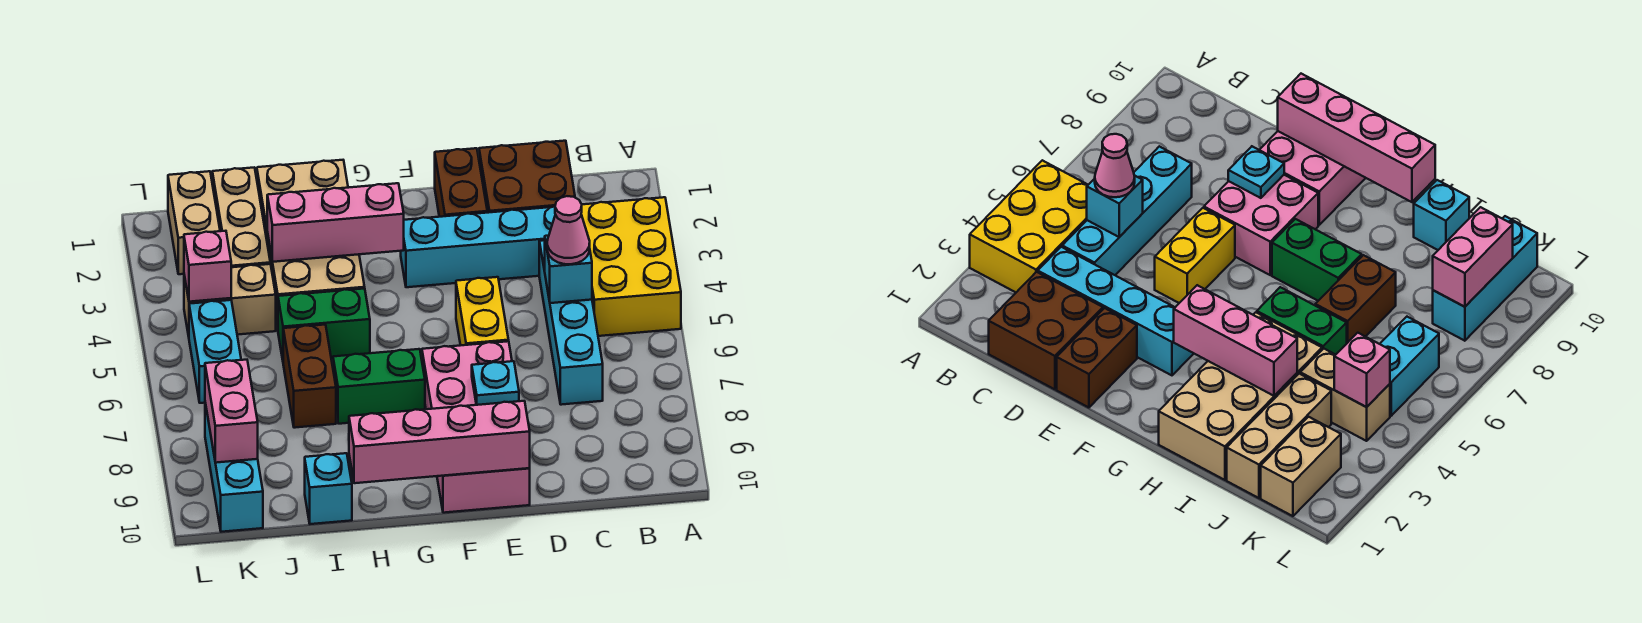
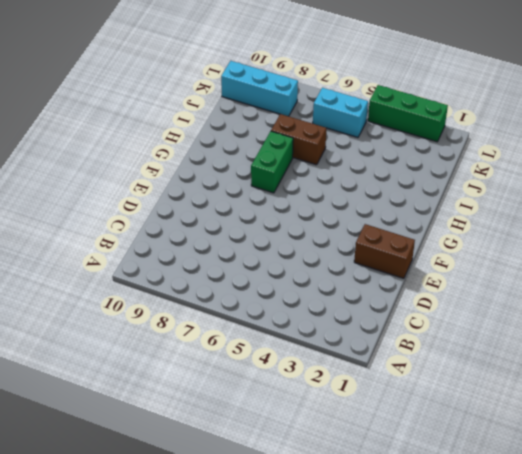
green brick L2:L4 level 1 -> none
none -> yellow brick A3:B5 level 1
none -> brown brick C1:D2 level 1
none -> cyan brick C3:F3 level 1

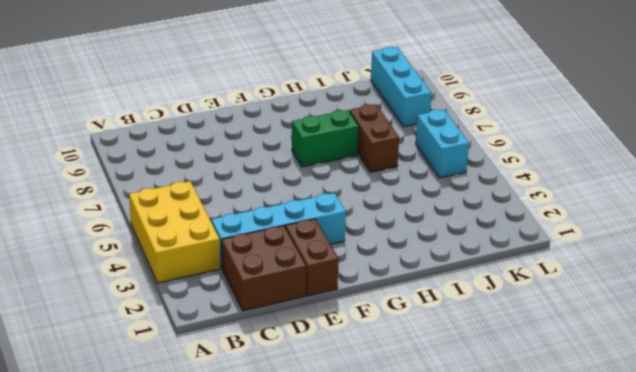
none -> cyan brick C4:C7 level 1
none -> yellow brick E5:E6 level 1
none -> pink brick E7:F8 level 1

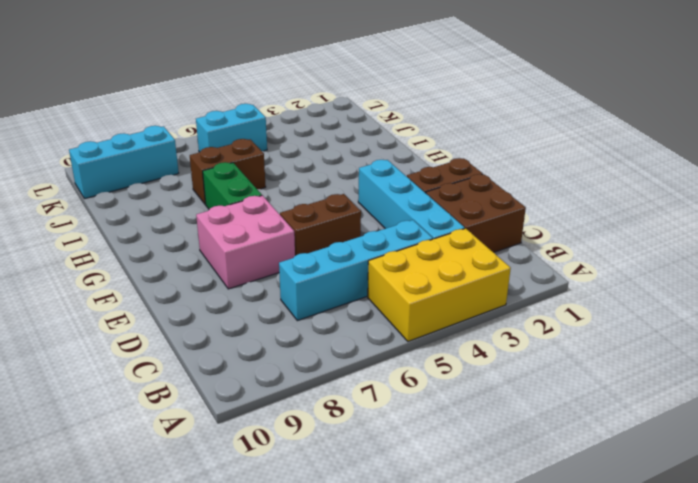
brown brick E5:E6 level 1 -> yellow brick E5:E6 level 1
none -> pink brick E9:F10 level 1
none -> tan brick H1:I4 level 1
none -> green brick H5:I5 level 1

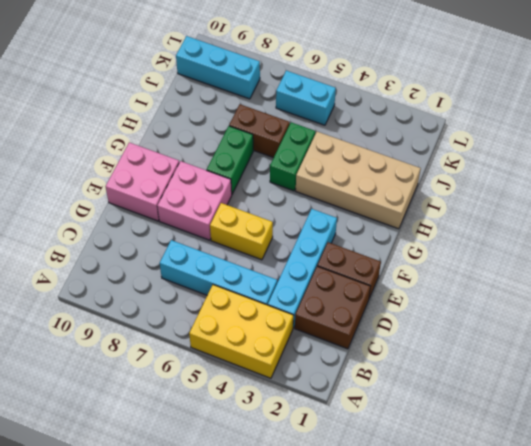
none -> cyan brick I10 level 1
none -> tan brick J1:J3 level 1
none -> tan brick J4:K4 level 1

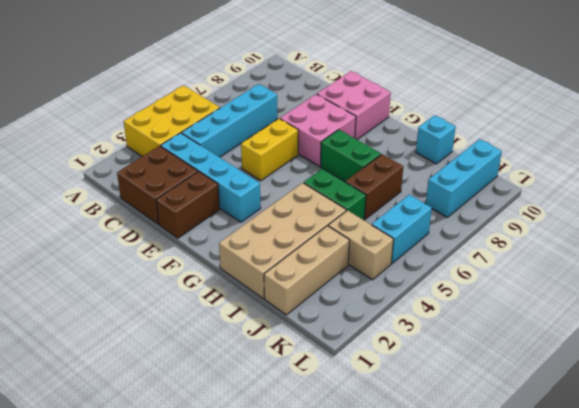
none -> tan brick K1:K2 level 1
none -> cyan brick C5 level 2
none -> cyan plate E8 level 2

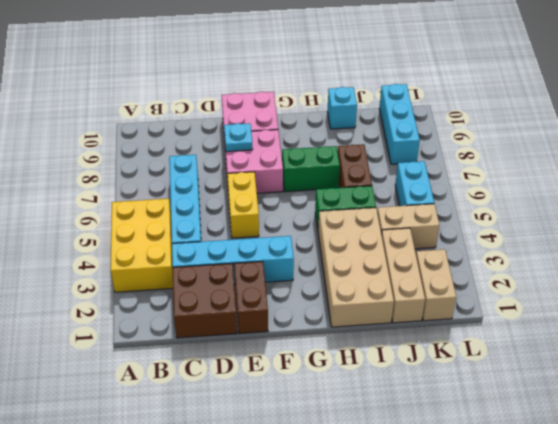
none -> cyan brick C5 level 2
none -> pink brick E10:H10 level 2
none -> pink brick G3:I3 level 2

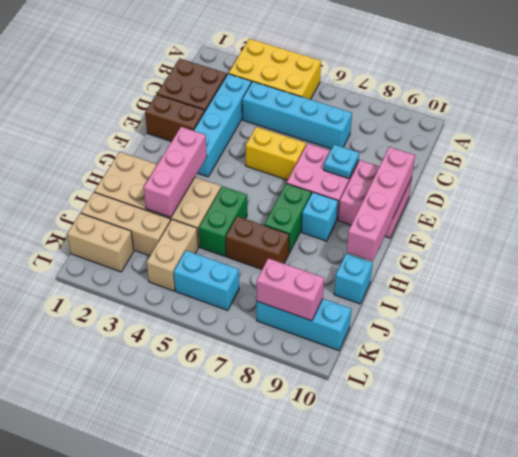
cyan brick G8 level 1 -> cyan brick C5 level 2
none -> pink brick K4 level 2
none -> pink cone C5 level 3

